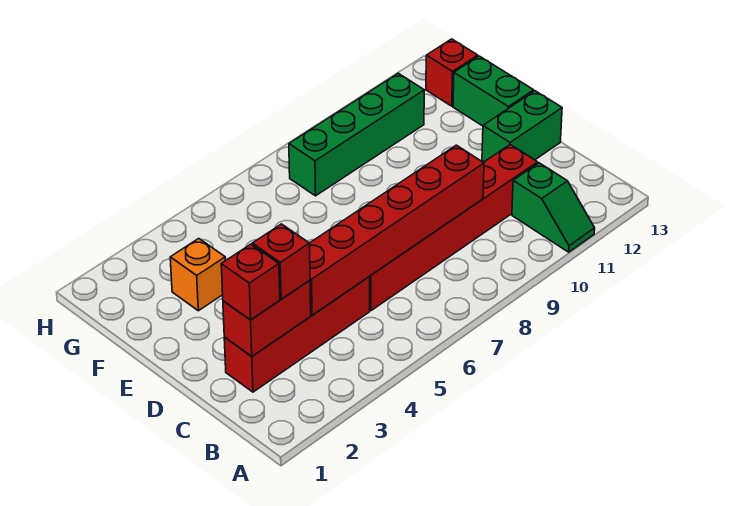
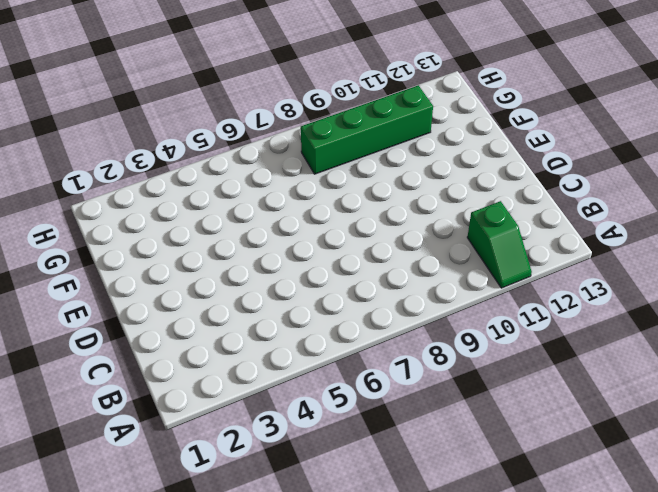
none -> red brick C2:C5 level 1
none -> red brick C6:C11 level 1
none -> green brick D12:D13 level 1

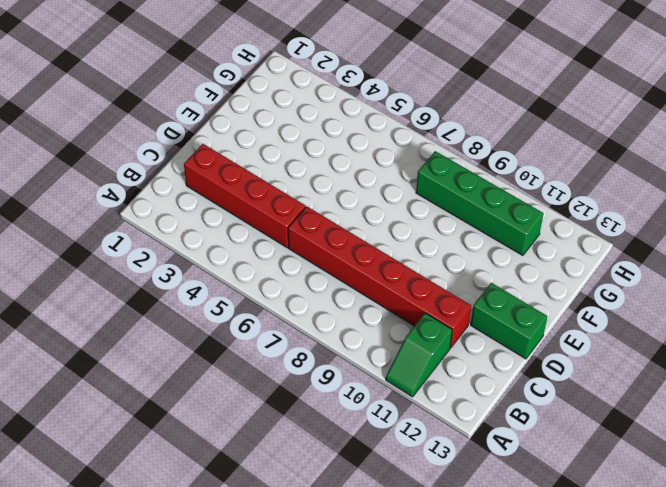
none -> green brick E13:F13 level 1
none -> orange brick F3 level 1
none -> red brick G13 level 1

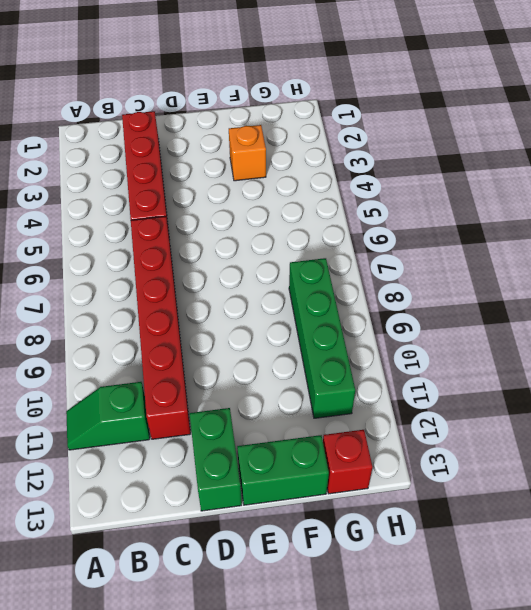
none -> red brick C2:C3 level 2
none -> red brick C4:C9 level 2
none -> red brick C2 level 3

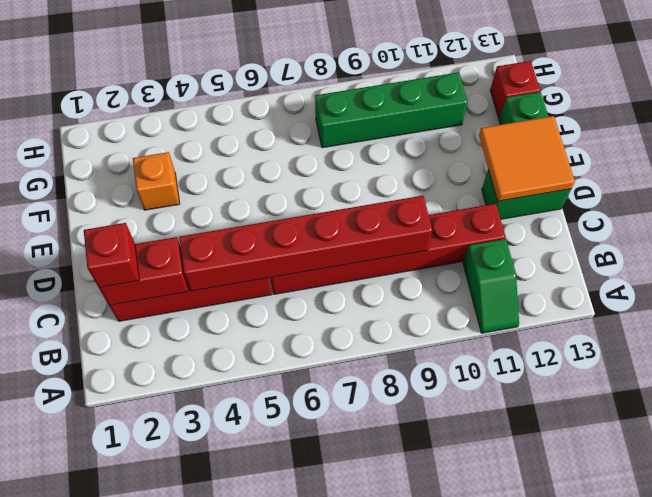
orange tile D12:E13 level 2 -> none
none -> red brick C3 level 3

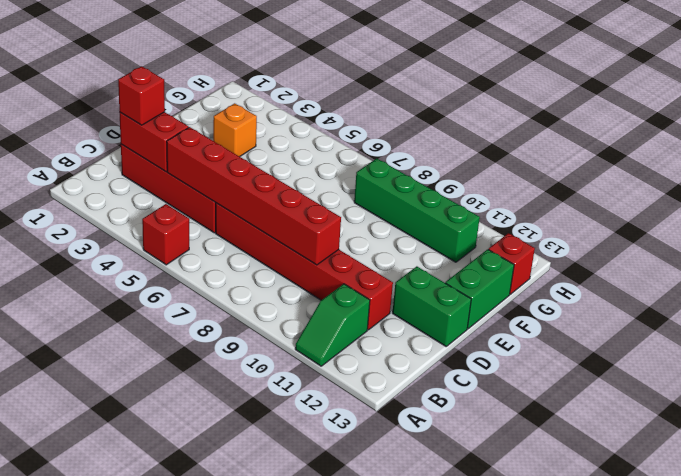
red brick A5 level 1 -> red brick C3 level 3

